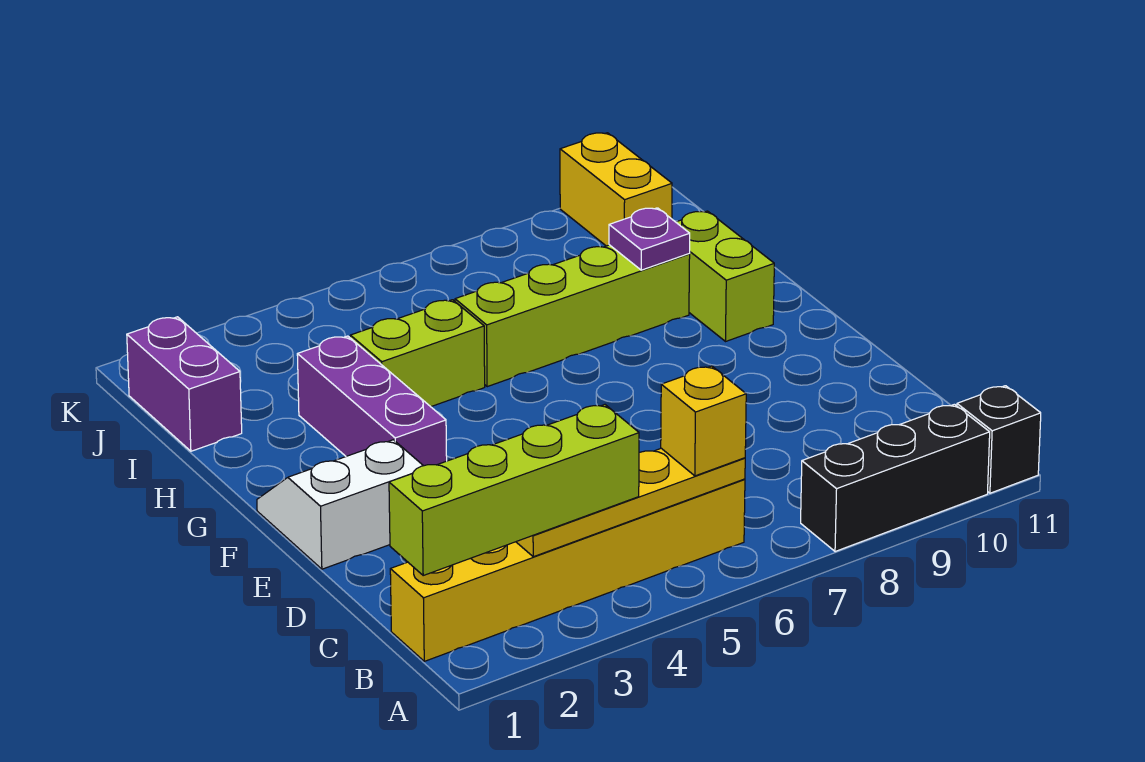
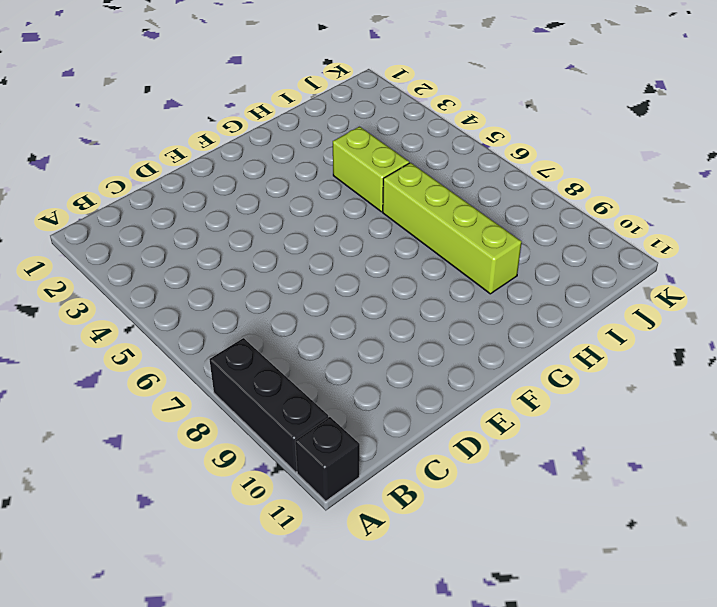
none -> yellow brick B1:B6 level 1
none -> white slope E1:F2 level 1 top E
none -> purple brick F3:H3 level 1

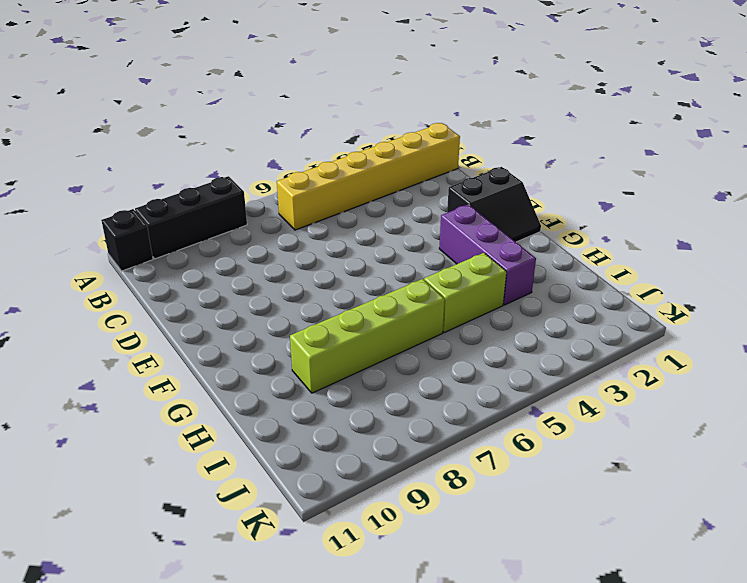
black slope E1:F2 level 1 top E -> white slope E1:F2 level 1 top E
none -> lime brick G10:H10 level 1
none -> purple brick I1:J1 level 1
none -> yellow brick J10:K10 level 1

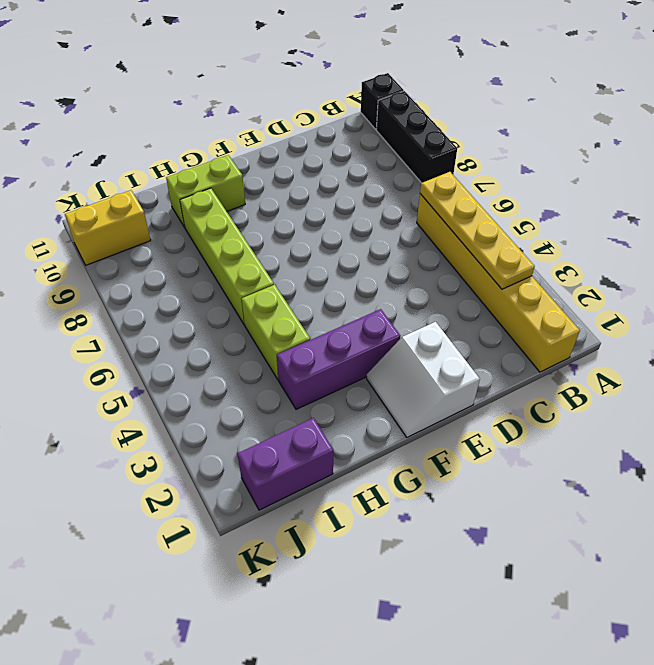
none -> purple plate H9 level 2
none -> lime brick B1:B4 level 3
none -> yellow brick B6 level 3

